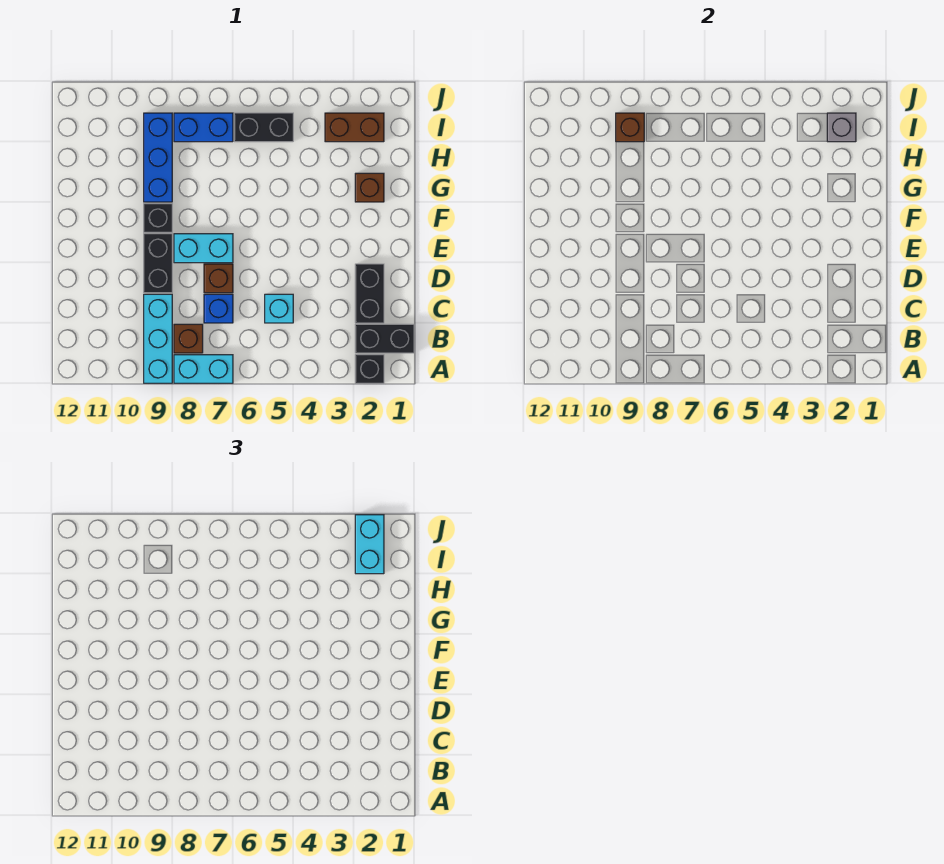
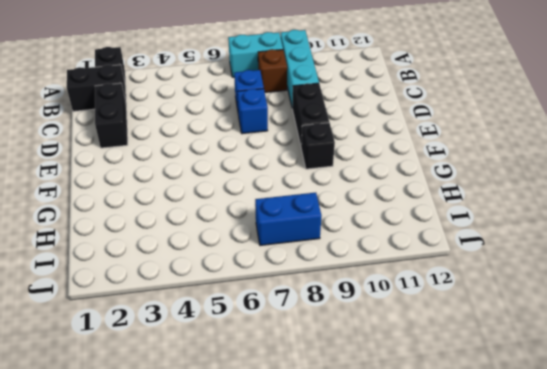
blue brick D7 level 1 -> brown brick D7 level 1
none -> cyan brick C5 level 1
none -> cyan brick E7:E8 level 1
none -> brown brick G2 level 1

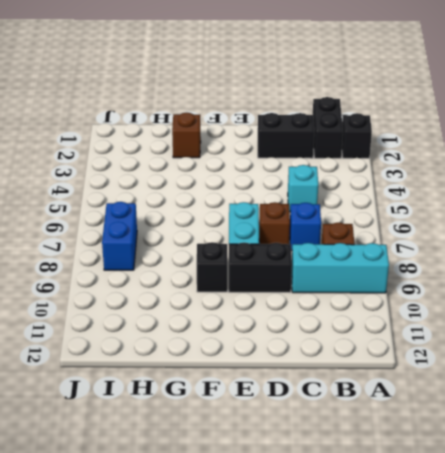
none -> cyan brick A7:A8 level 1
none -> blue brick G9:I9 level 1
none -> brown brick I2:I3 level 1

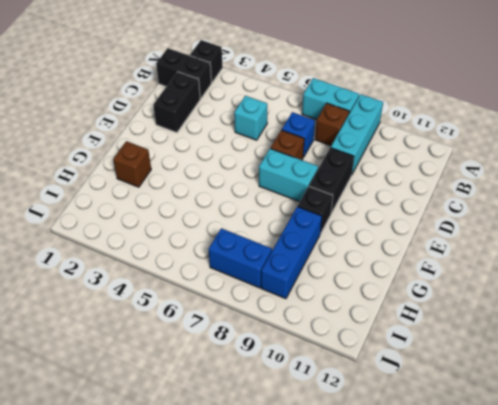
none -> brown brick I2:I3 level 1
none -> black brick I5:I6 level 1
none -> grey brick I2 level 2

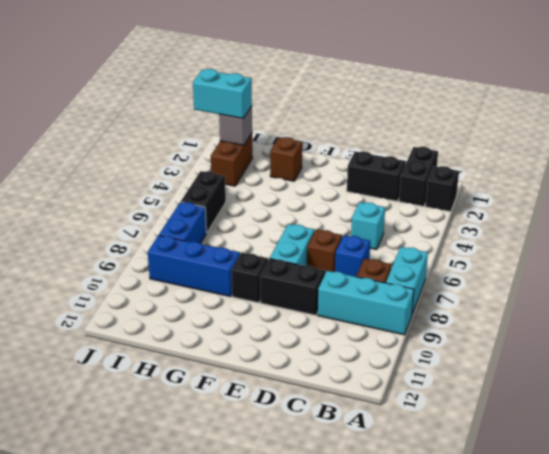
none -> brown brick I9 level 2

